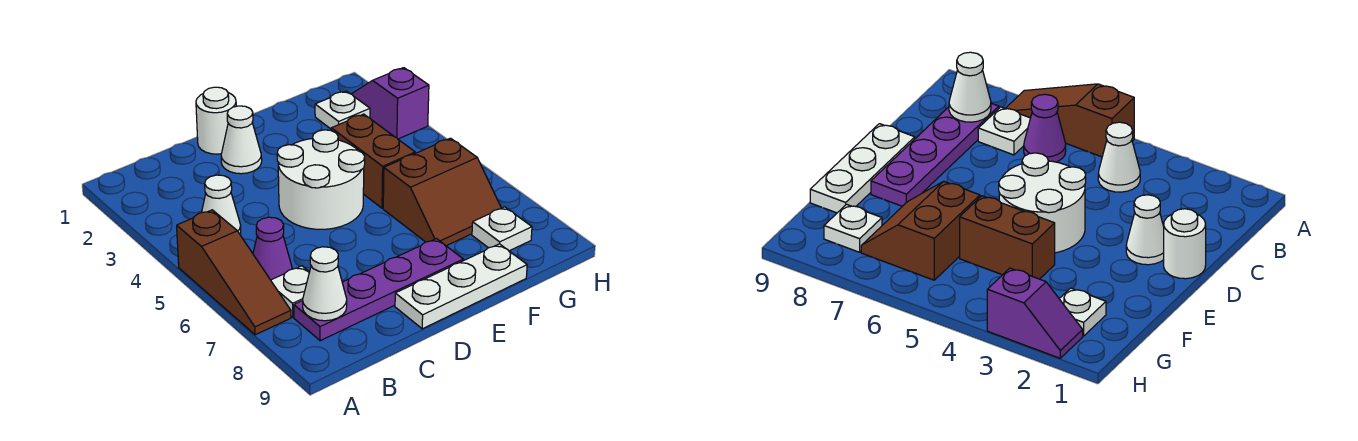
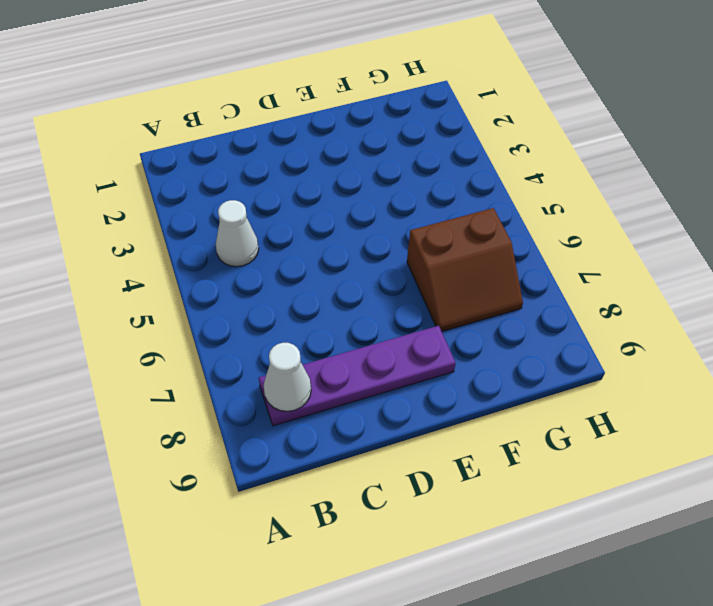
none -> brown slope A5:A7 level 1 top 5
none -> purple cone B6 level 1
none -> white plate B7 level 1

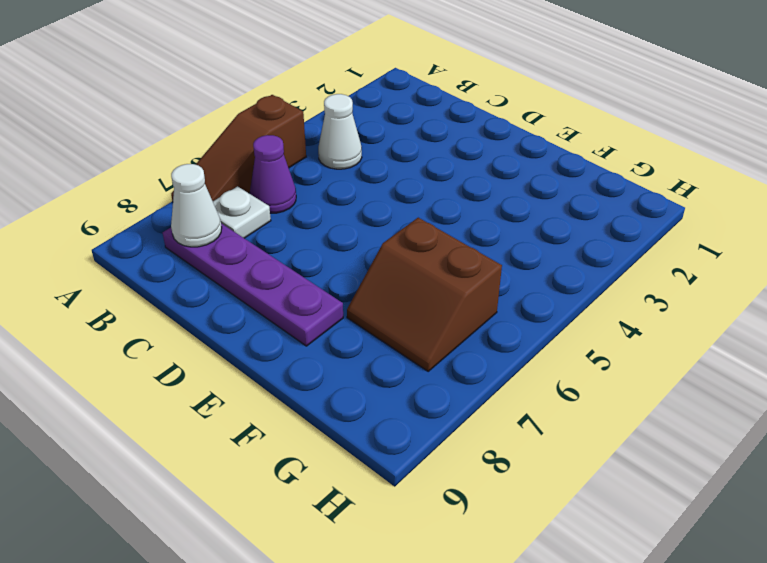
none -> white round brick D1 level 1
none -> white cone D2 level 1
none -> white round brick D4:E5 level 1

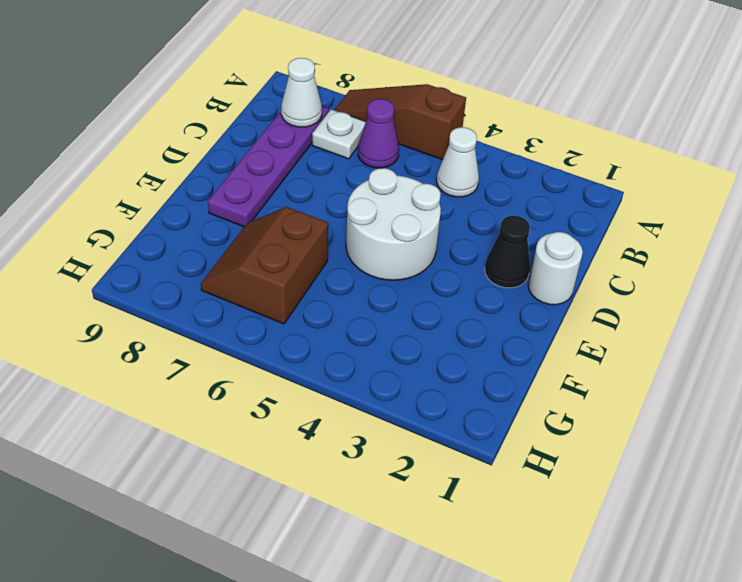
black cone D2 level 1 -> white cone D2 level 1
none -> white plate D9:F9 level 1
none -> brown brick F4:F5 level 1
none -> white plate G2 level 1

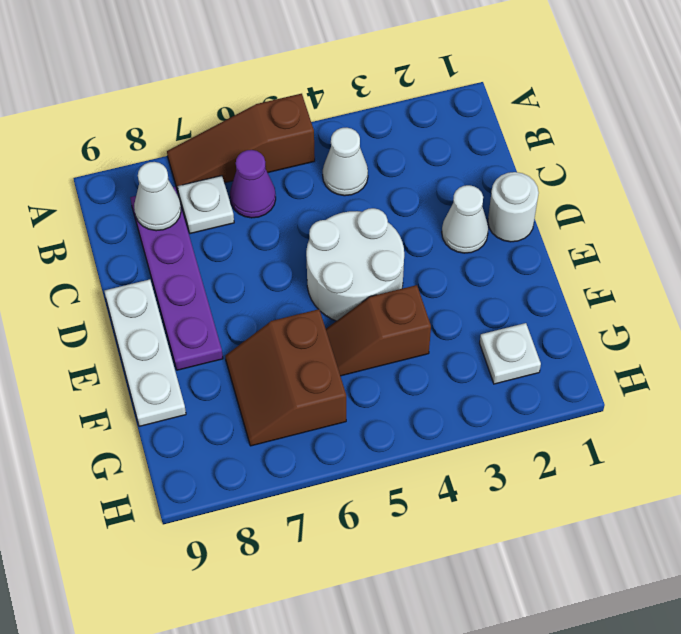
brown slope F4:F5 level 1 top 4 -> brown brick F4:F5 level 1
none -> white plate G8 level 1
none -> purple slope H2:H3 level 1 top 3

